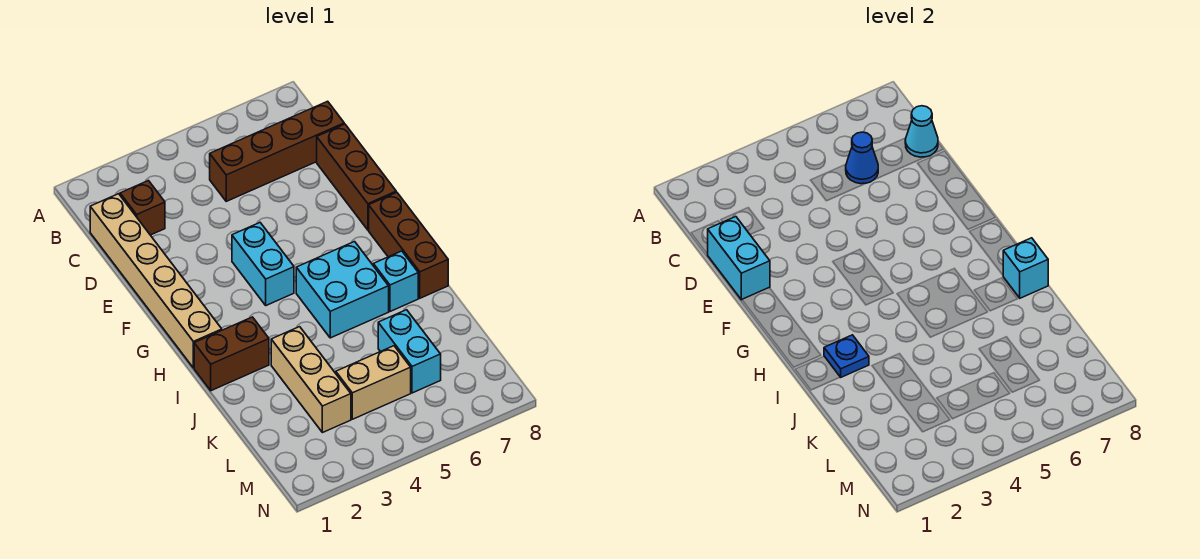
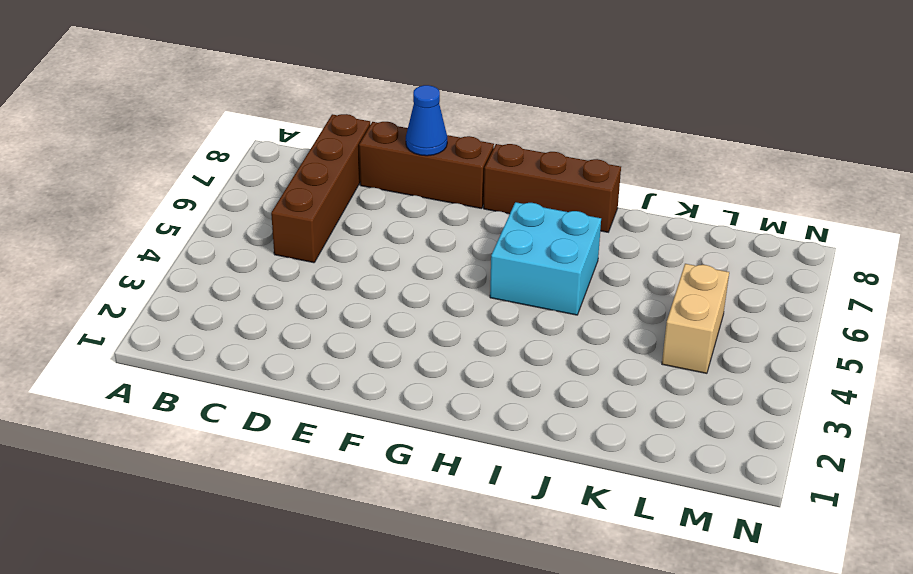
blue cone E8 level 2 -> blue cone C6 level 2
none -> tan brick C1:H1 level 1
none -> brown brick C2 level 1
none -> cyan brick F4:G4 level 1

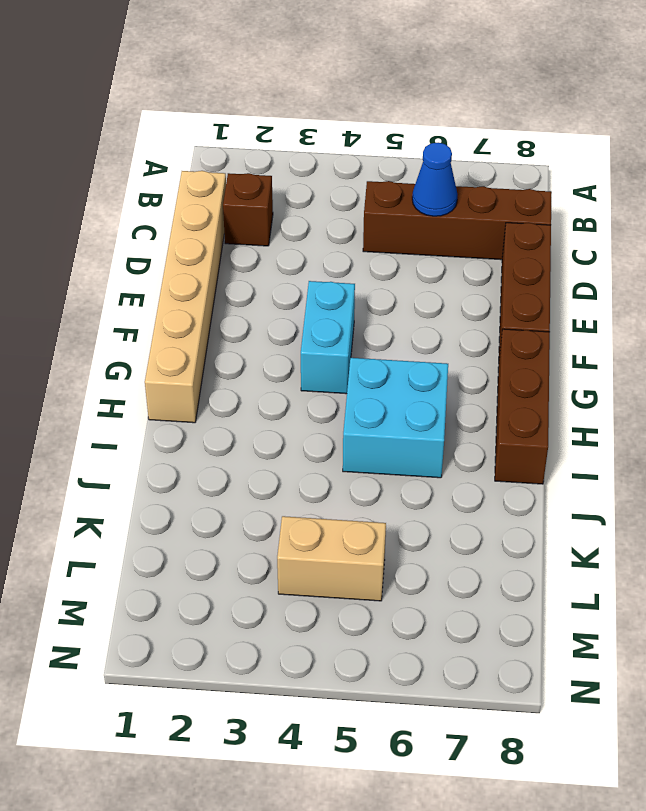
none -> brown brick I1:I2 level 1
none -> cyan brick I7 level 1
none -> tan brick J3:L3 level 1

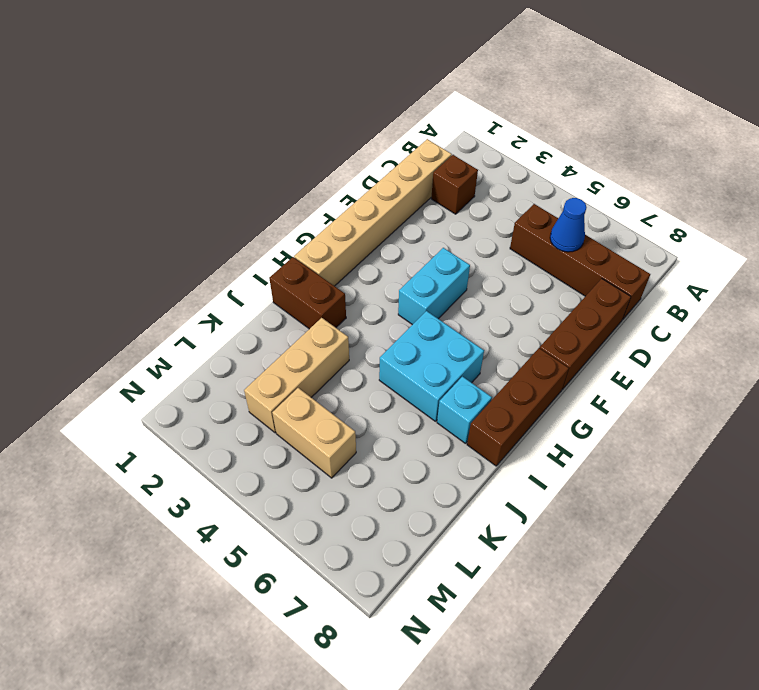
none -> cyan brick K6:L6 level 1
none -> cyan cone C8 level 2
none -> cyan brick D1:E1 level 2

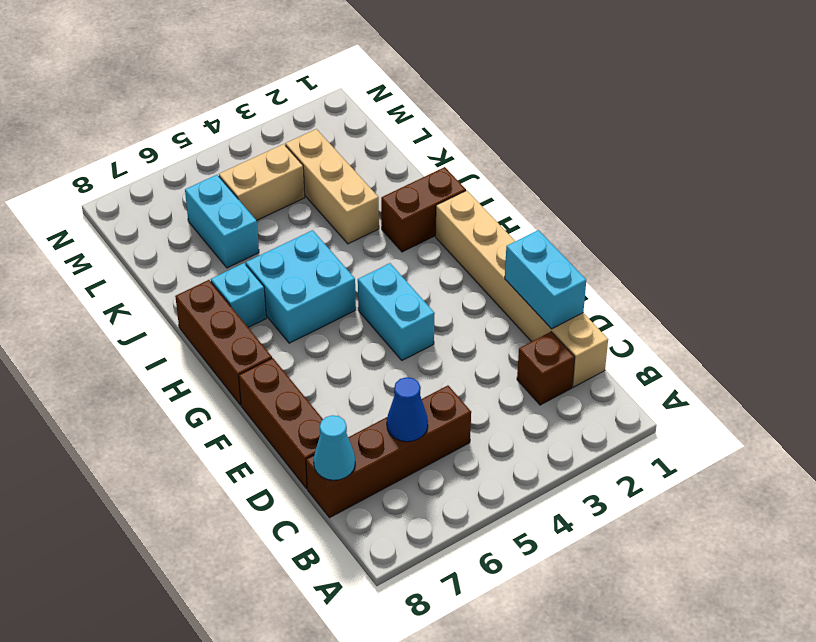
none -> blue plate I2 level 2
none -> cyan brick I8 level 2

